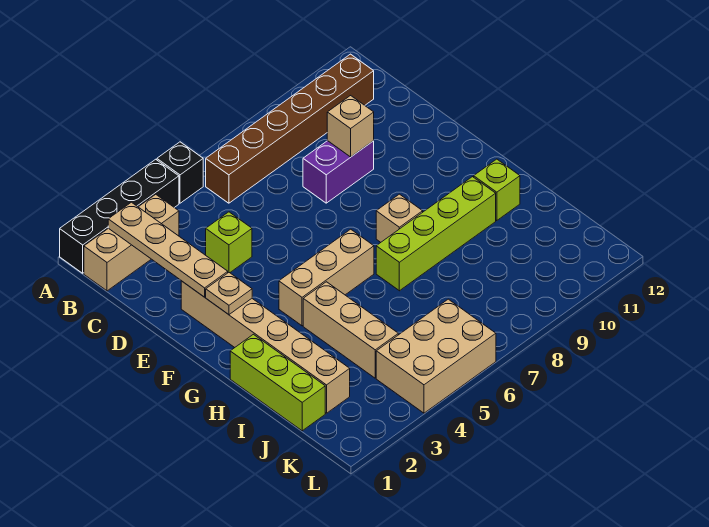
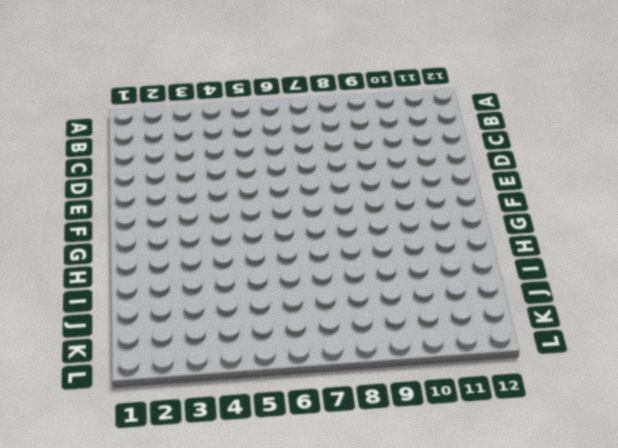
none -> black brick A1:A4 level 1
none -> black brick A5 level 1
none -> tan brick B1:B3 level 1

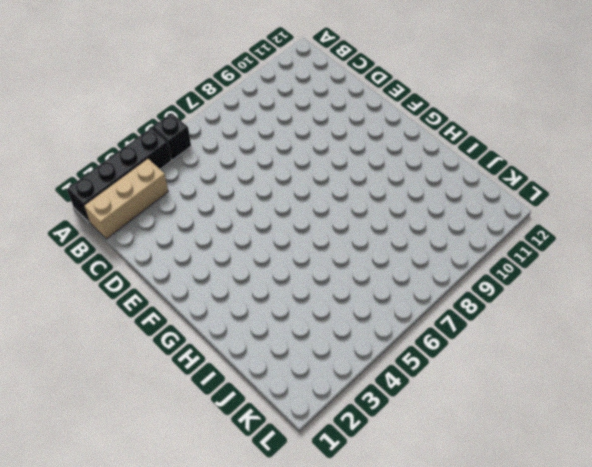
none -> brown brick B6:B11 level 1
none -> lime brick D4 level 1
none -> purple brick D8:D9 level 1

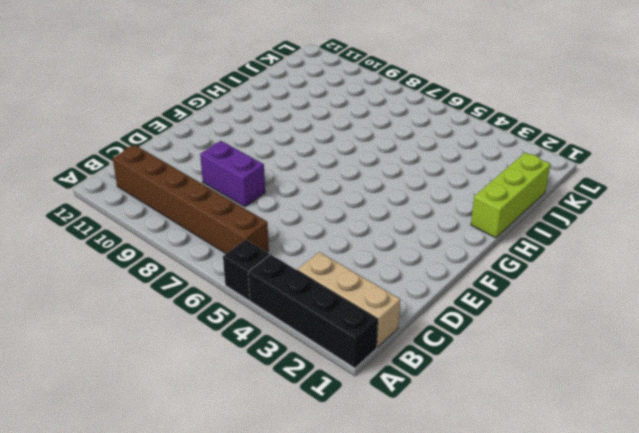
none -> lime brick D4 level 1
none -> tan brick E2:J2 level 1
none -> tan brick G4:G6 level 1

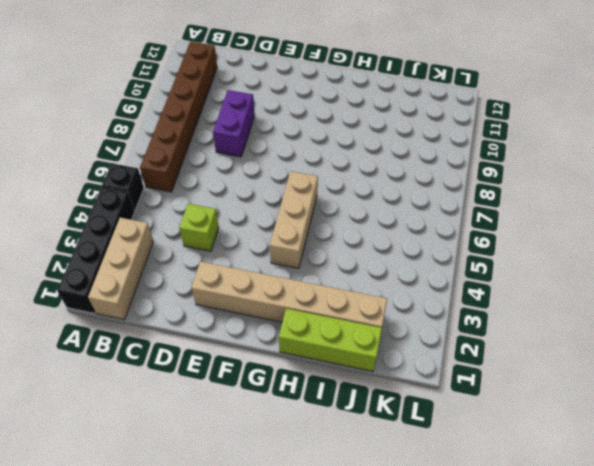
none -> tan brick G8 level 1
none -> tan brick H4:J4 level 1
none -> lime brick H7:H10 level 1

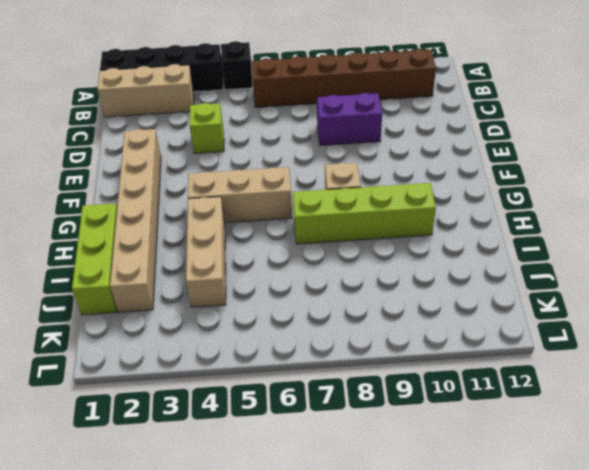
none -> lime brick H11 level 1
none -> tan brick K4:L6 level 1
none -> tan plate B2:E2 level 2

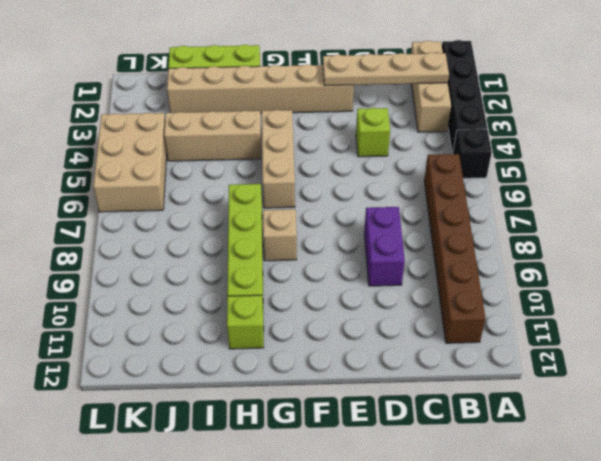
none -> tan brick D9 level 2
none -> tan plate F2 level 2

